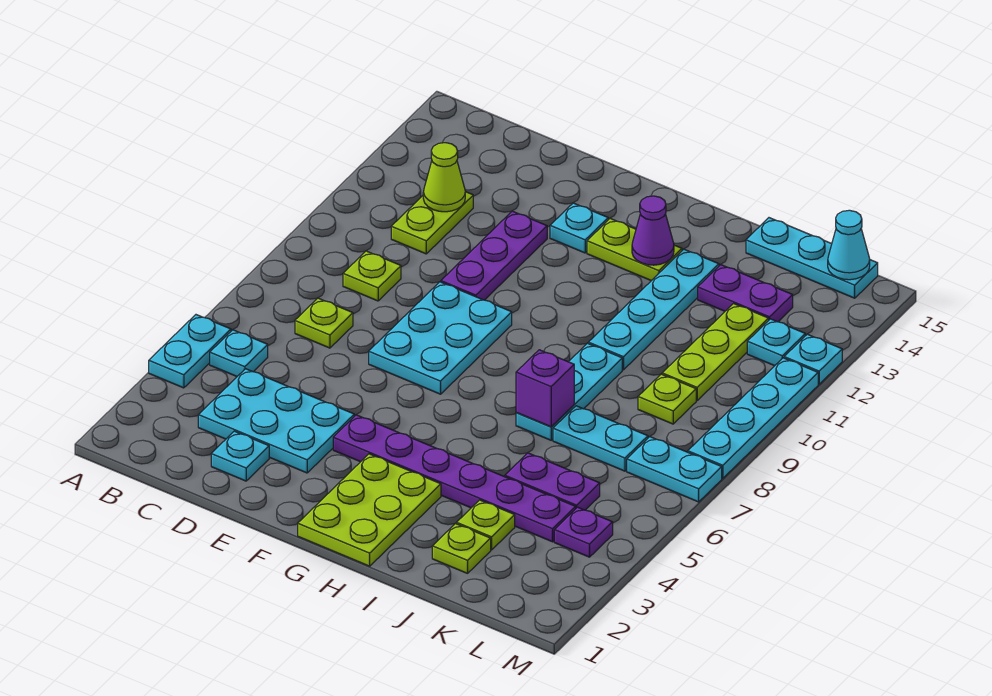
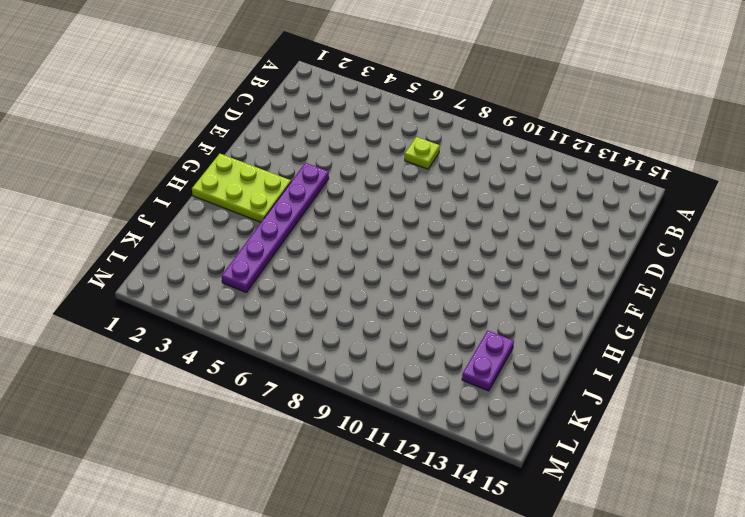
none -> cyan plate A4:A5 level 1
none -> cyan plate B5 level 1
none -> cyan plate C3:E4 level 1
none -> lime plate C9 level 1

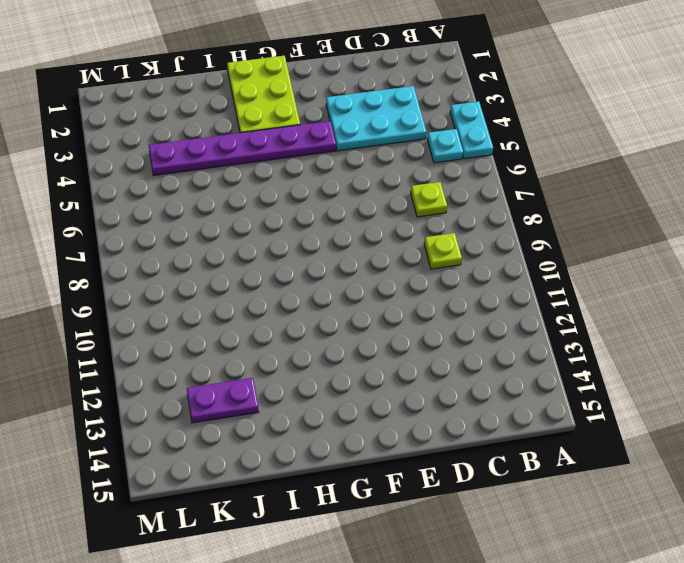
none -> lime plate C11:C12 level 1
none -> cyan plate D2 level 1
none -> cyan plate E7:F9 level 1
none -> purple plate E10:E12 level 1

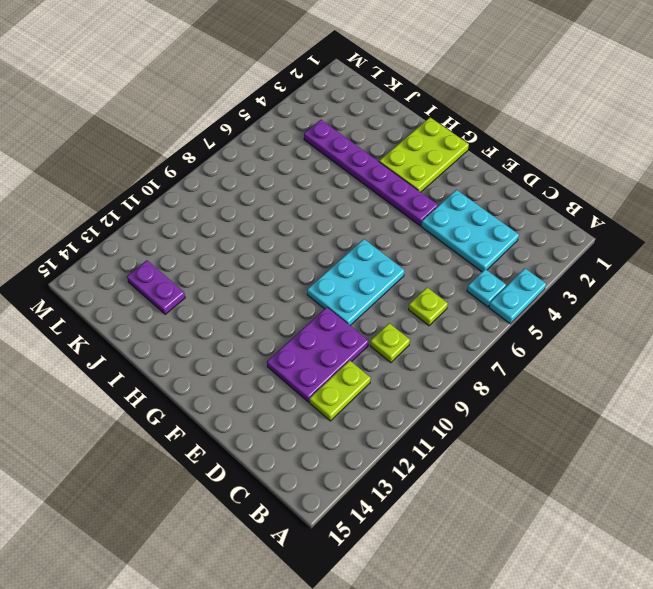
purple plate D10:E12 level 1 -> purple plate E10:E12 level 1
none -> cyan plate D2 level 1
none -> cyan plate F13 level 1
none -> lime plate G13:H13 level 1
none -> cyan plate I7:I9 level 1

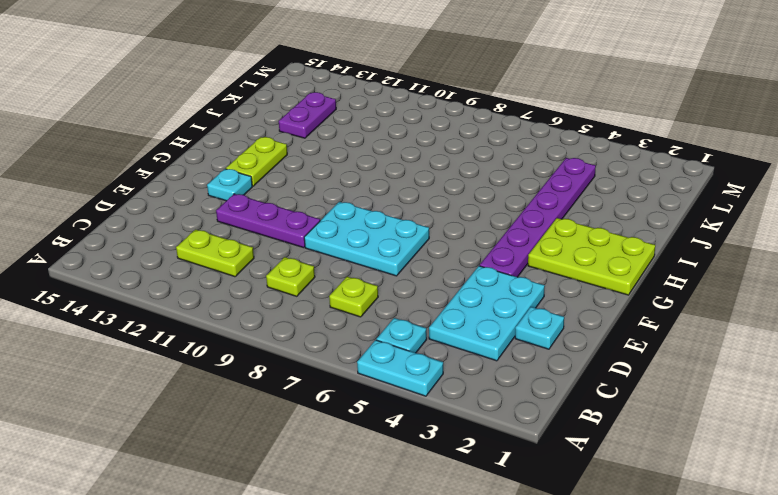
none -> cyan plate I7:I9 level 1
none -> cyan plate I10:I13 level 1
none -> lime plate J2 level 1
none -> lime plate J3 level 1

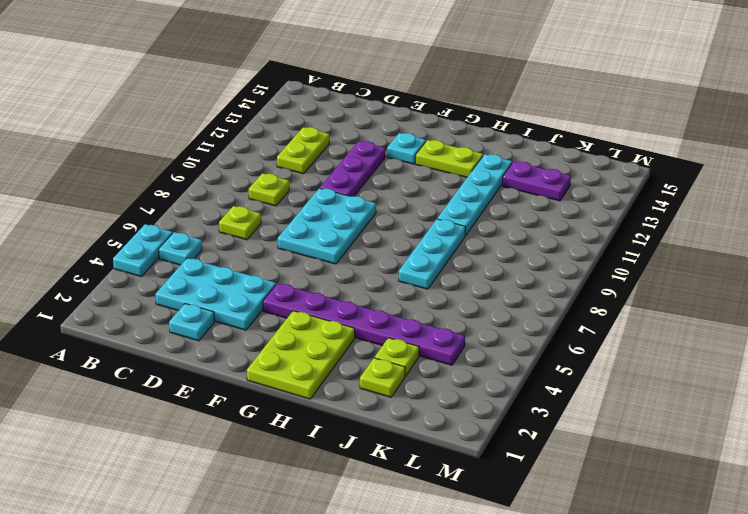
none -> purple plate J5:K5 level 1
none -> cyan plate J7:K7 level 1
none -> cyan plate J15:L15 level 1
none -> lime plate K9 level 1

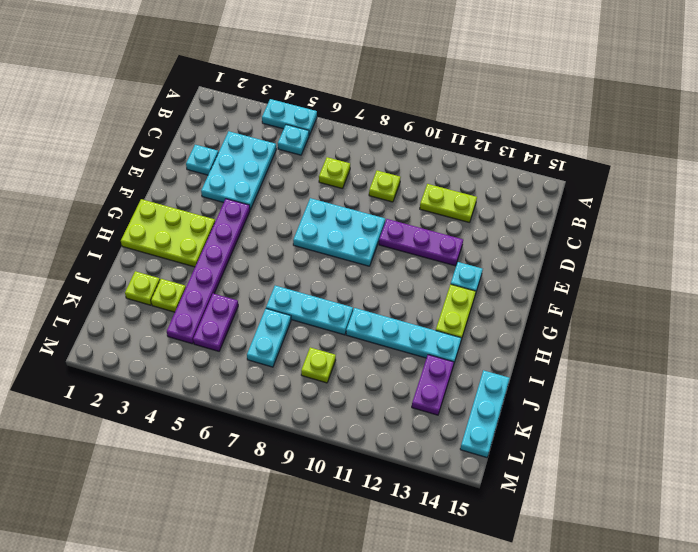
none -> lime plate K10:K12 level 1
none -> purple plate L4 level 1
none -> cyan plate L7:M7 level 1
none -> cyan plate L12 level 1

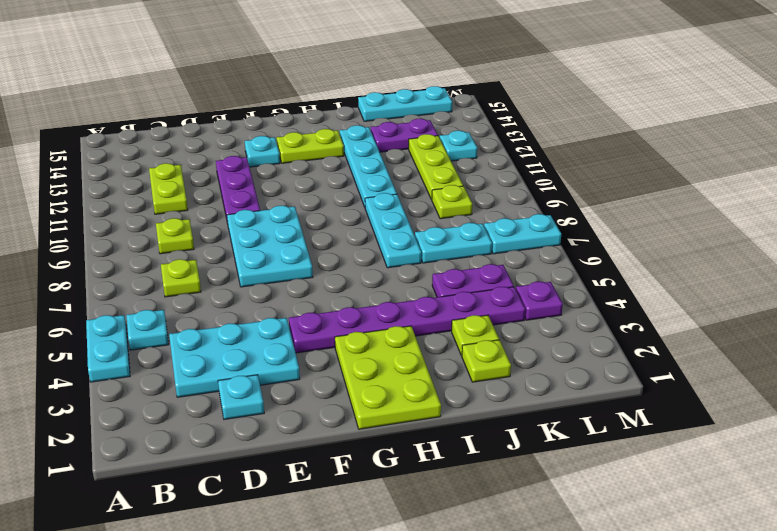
none -> cyan plate M8:M11 level 1
none -> cyan plate M12 level 1
none -> lime cone C12 level 2
none -> purple cone H13 level 2

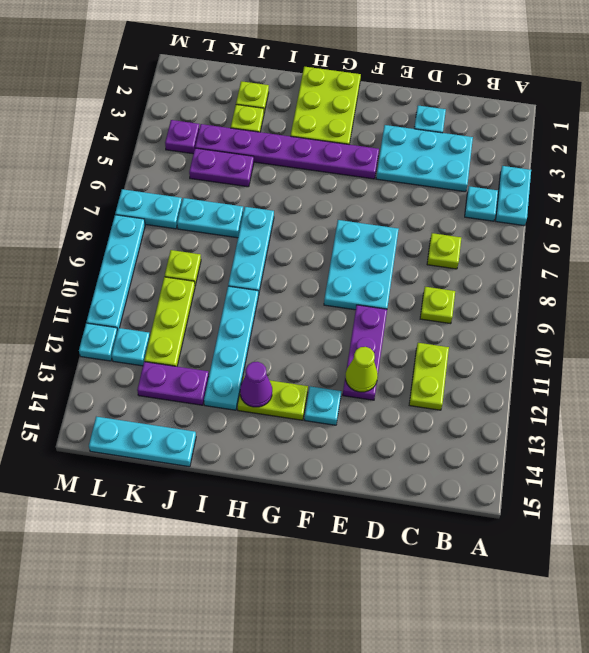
lime cone E12 level 2 -> lime cone C12 level 2
none -> purple brick I7 level 2
none -> cyan cone L15 level 2

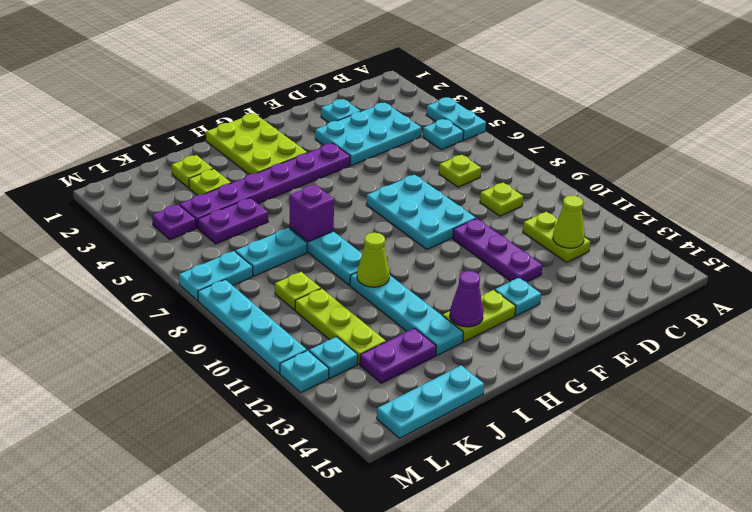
lime cone I10 level 2 -> none
none -> cyan cone L15 level 2

